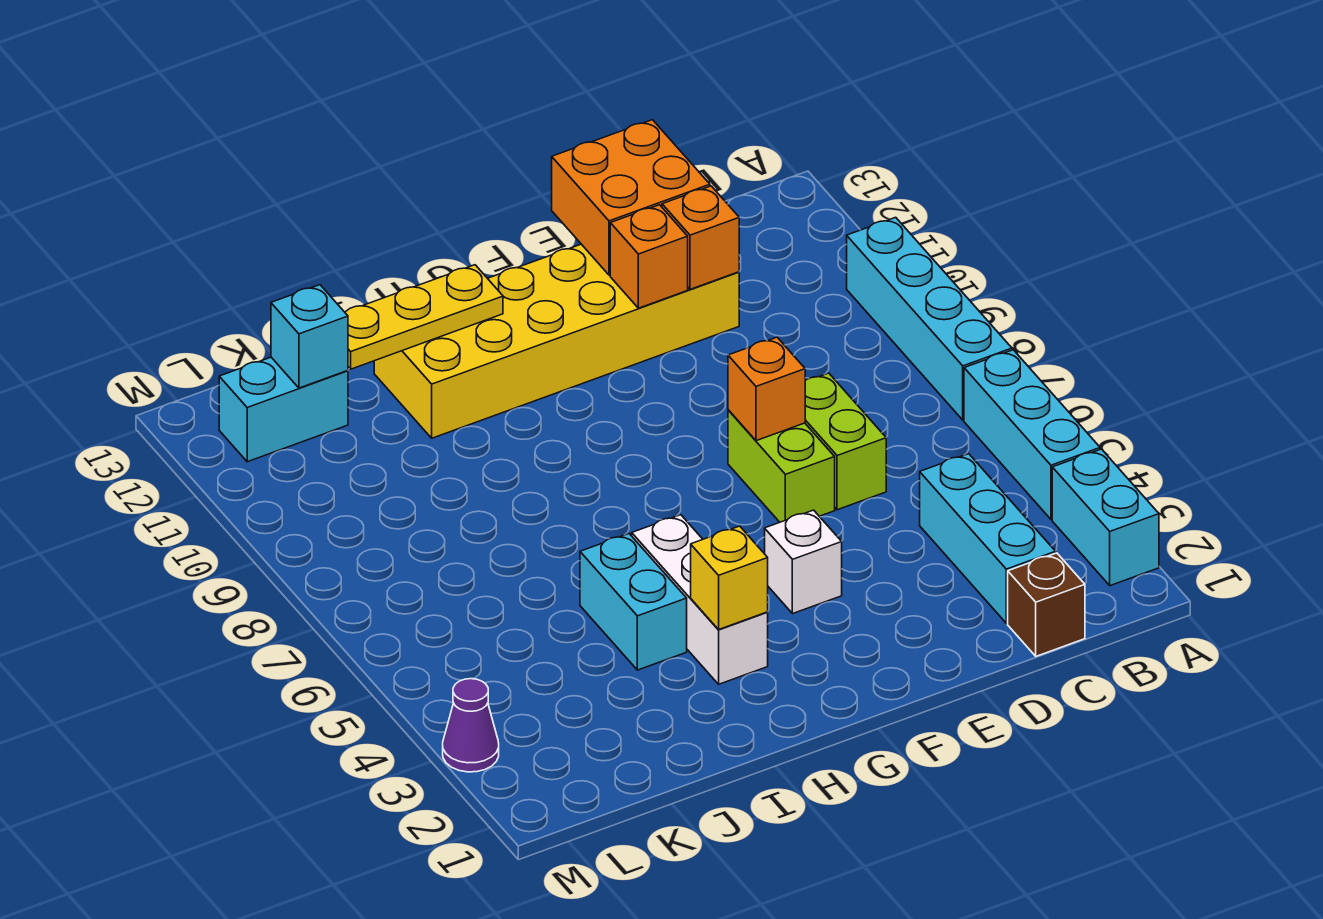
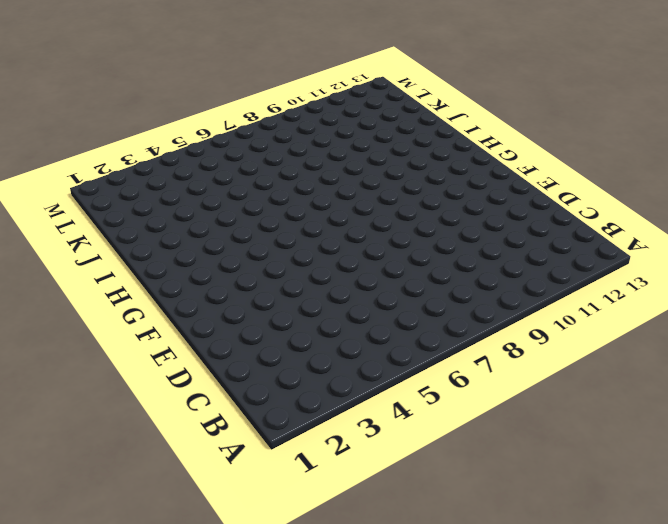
none -> cyan brick A2:A3 level 1
none -> cyan brick A4:A6 level 1
none -> cyan brick A7:A10 level 1

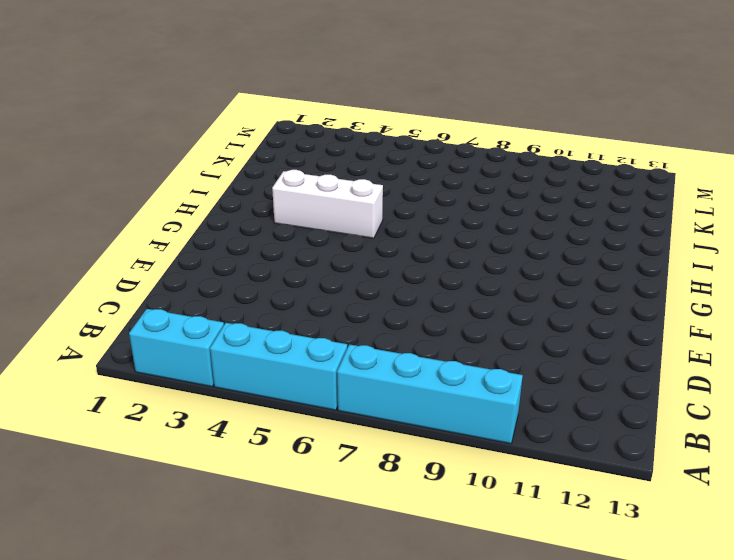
none -> brown brick C1 level 1
none -> cyan brick C2:C4 level 1
none -> lime brick D6:D7 level 1

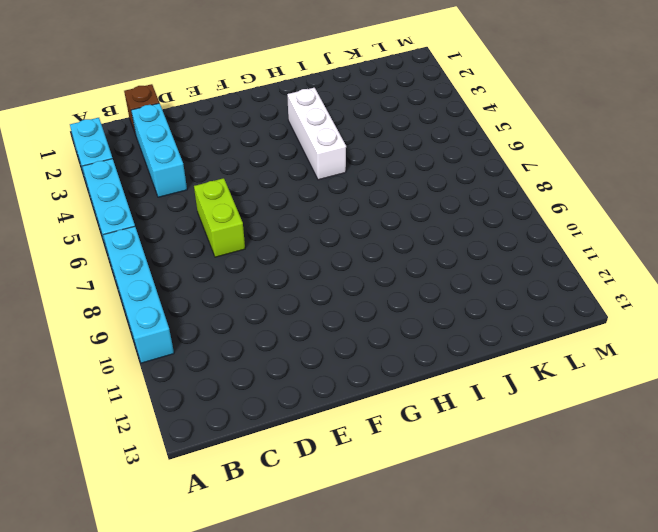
none -> yellow brick D11:I12 level 1
none -> lime brick E6:E7 level 1
none -> white brick F4 level 1

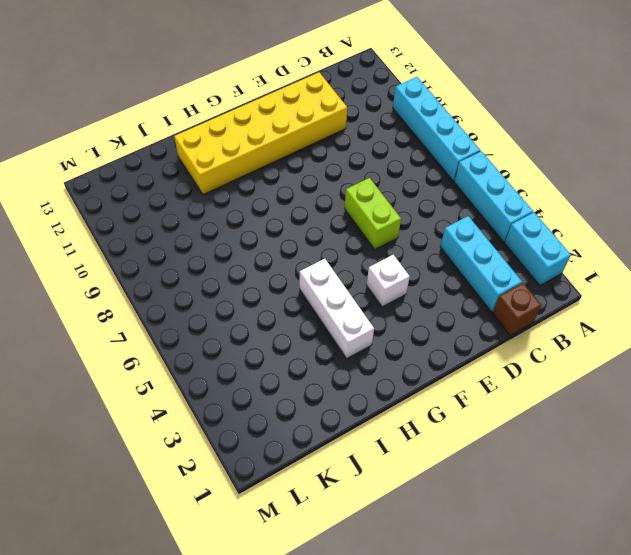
none -> lime brick D6:D7 level 1
none -> cyan brick I4:I5 level 1
none -> cyan brick K12:L12 level 1

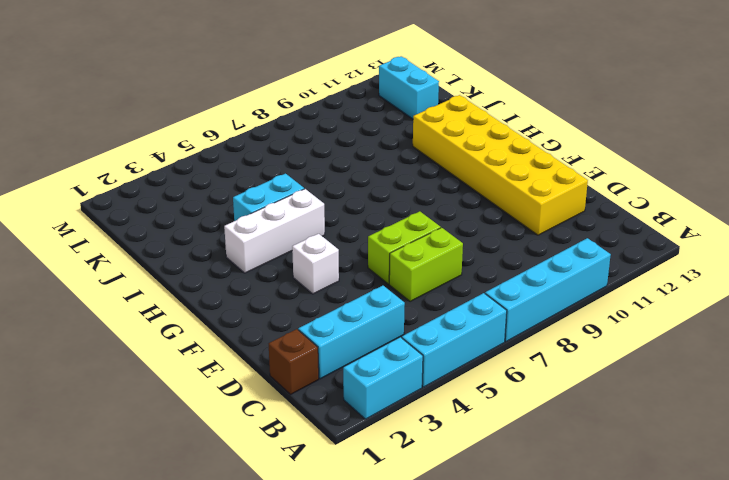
none -> purple cone M3 level 1
none -> orange brick D11 level 2
none -> orange brick D12:E13 level 2

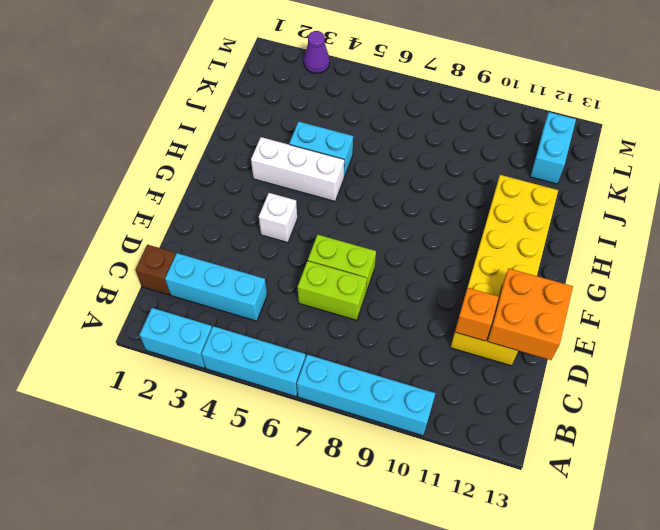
none -> orange brick E7 level 2
none -> orange brick E11 level 2
none -> yellow brick H3 level 2

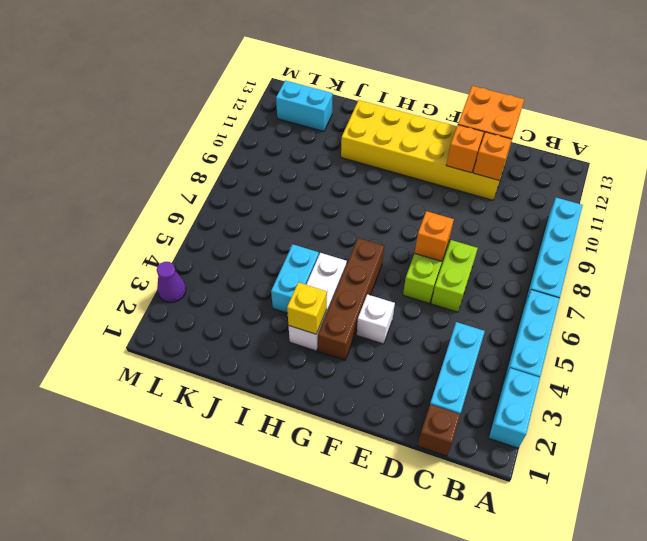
brown brick G3:G6 level 1 -> none
none -> yellow plate H12:J12 level 2
none -> cyan brick K12 level 2

